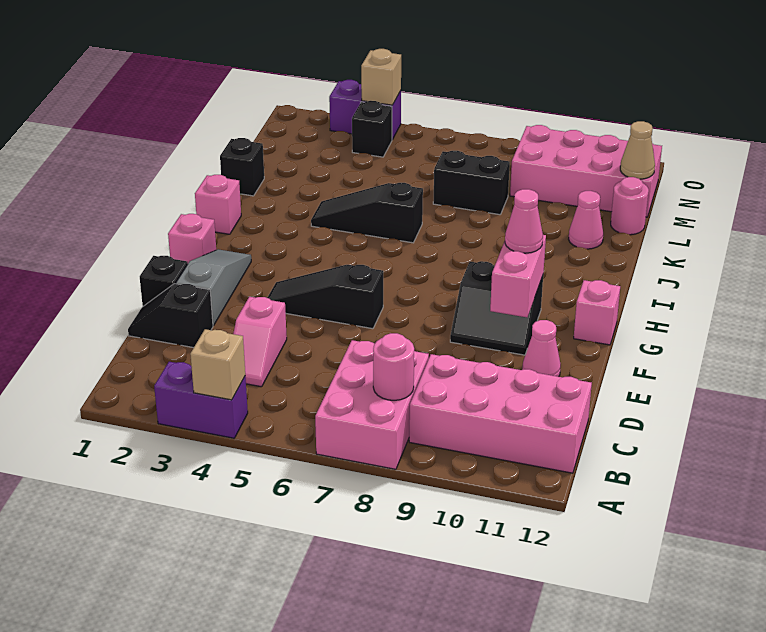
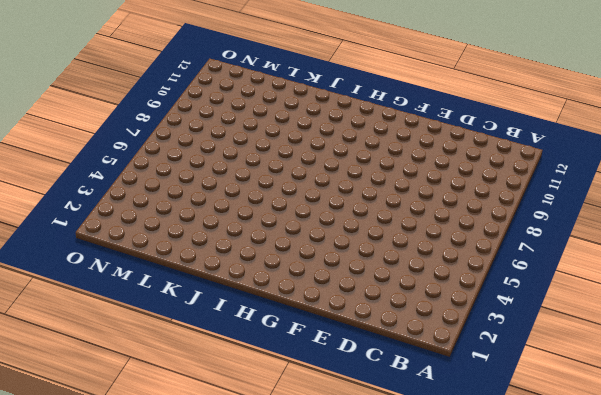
none -> purple brick A3:A4 level 1
none -> pink brick A7:C8 level 1
none -> pink brick B9:C12 level 1

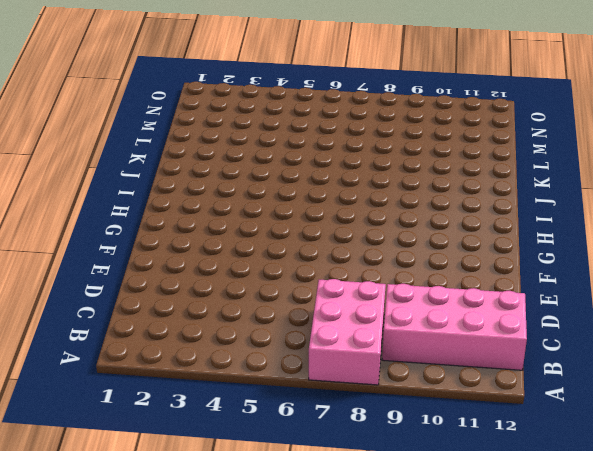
none -> purple brick A3:A4 level 1
none -> pink slope C4:D4 level 1 top D
none -> black slope D1:D2 level 1 top 2

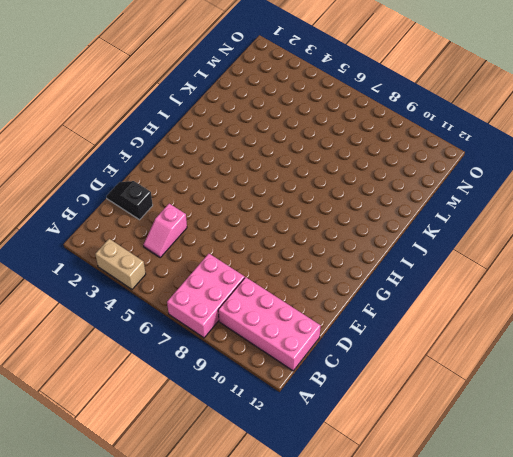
tan brick A3:A4 level 1 -> purple brick A3:A4 level 1
none -> black brick E1 level 1
none -> grey slope E2:G2 level 1 top E
none -> pink cone E11 level 1

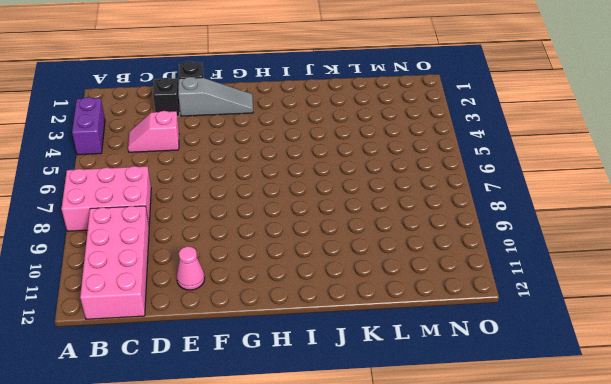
none -> black slope F4:F6 level 1 top 6
none -> black slope F9:G10 level 1 top G
none -> pink brick G1 level 1

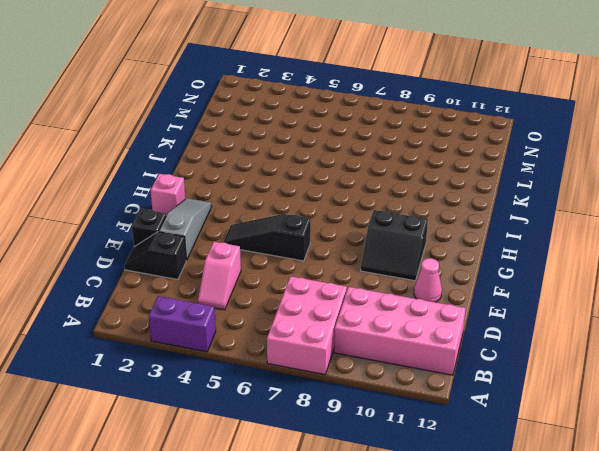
none -> pink brick G12 level 1
none -> pink brick I1 level 1
none -> black slope J4:J6 level 1 top 6

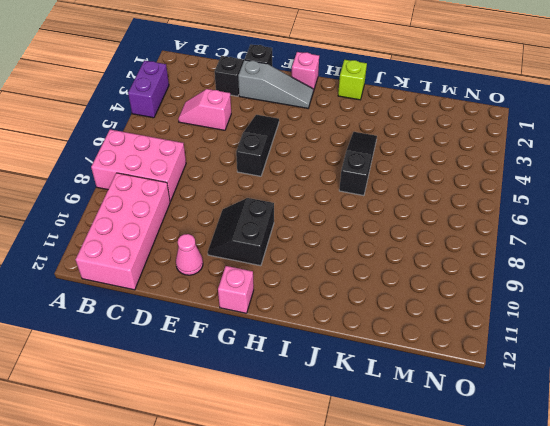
lime brick I1 level 1 -> pink brick I1 level 1
none -> black brick K1 level 1
none -> pink cone K11 level 1
none -> black brick L7:L8 level 1

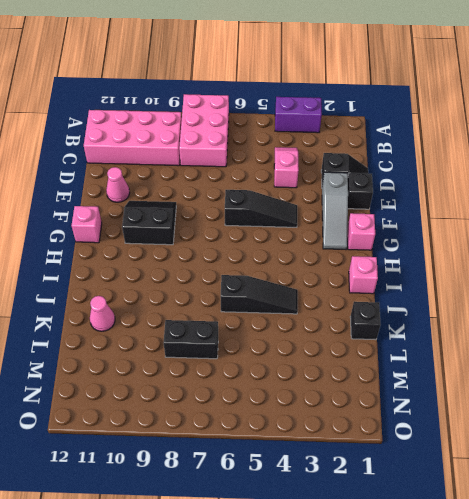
none -> pink round brick L12 level 1
none -> pink brick M9:N12 level 1
none -> black brick N4 level 1

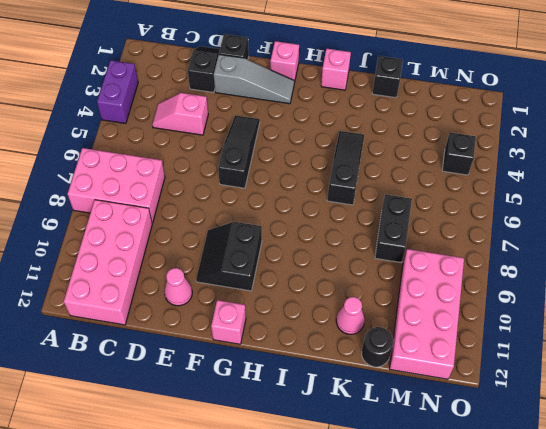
black round brick L12 level 1 -> pink round brick L12 level 1
none -> purple brick O3:O4 level 1
none -> tan brick A4 level 2
none -> pink round brick B8 level 2

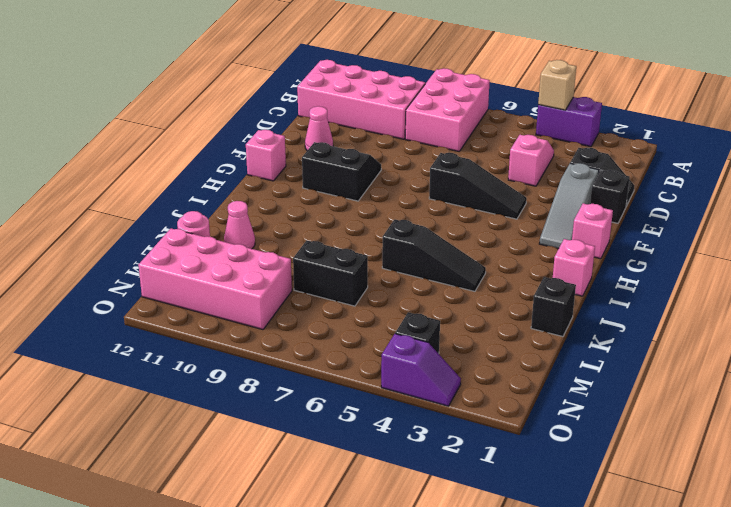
purple slope O3:O4 level 1 top 4 -> purple brick O3:O4 level 1
none -> pink round brick B8 level 2
none -> pink brick F10:G10 level 2
none -> tan cone M12 level 2

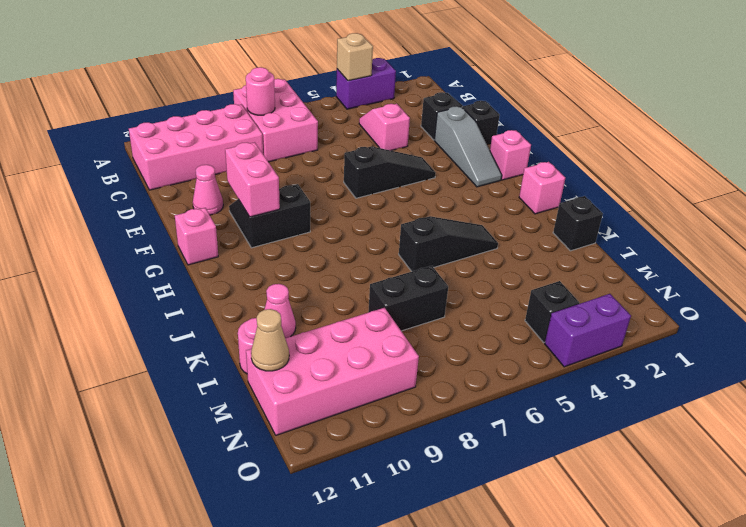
none -> tan brick O4 level 2
none -> pink cone G10 level 3

